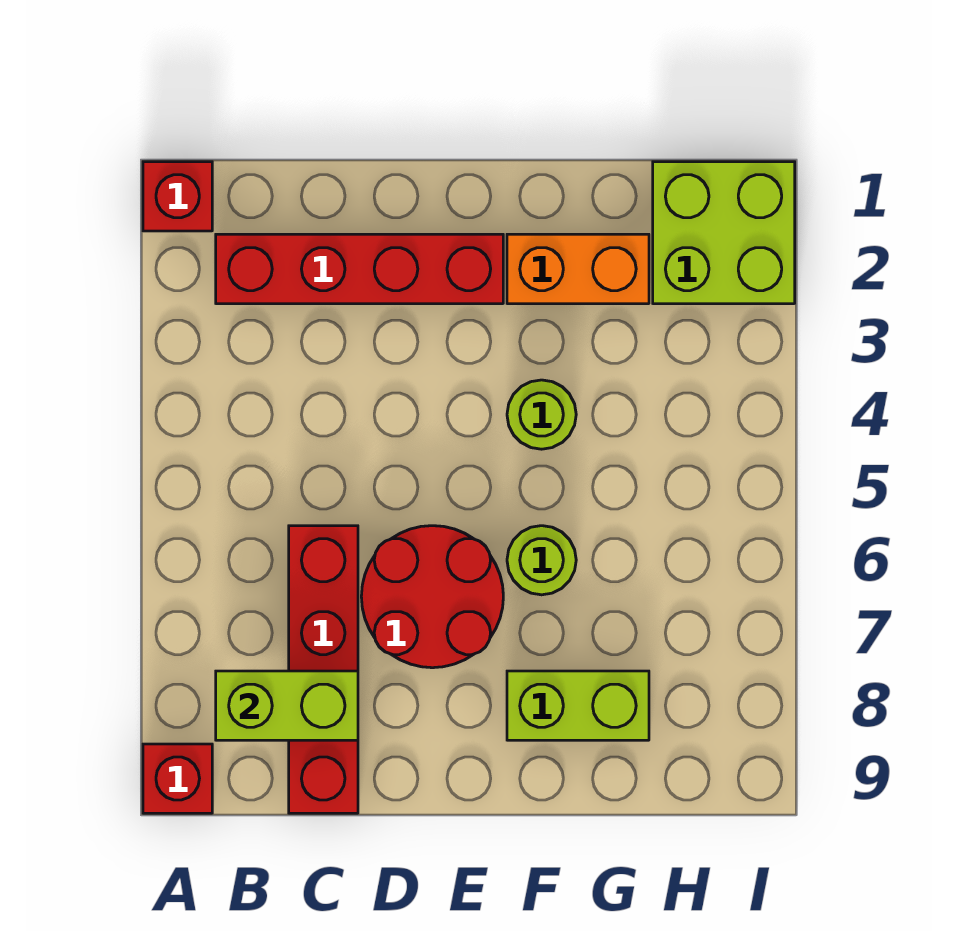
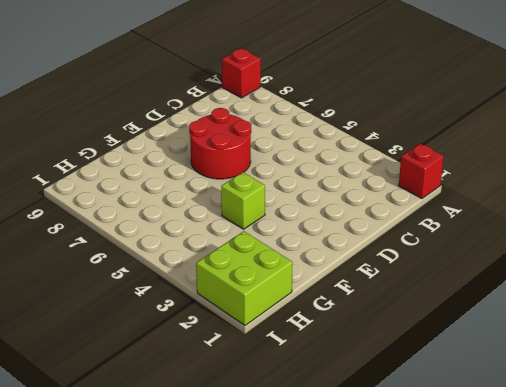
lime brick F4 level 1 -> lime round brick F4 level 1
none -> red brick B2:E2 level 1
none -> red brick C6:C9 level 1

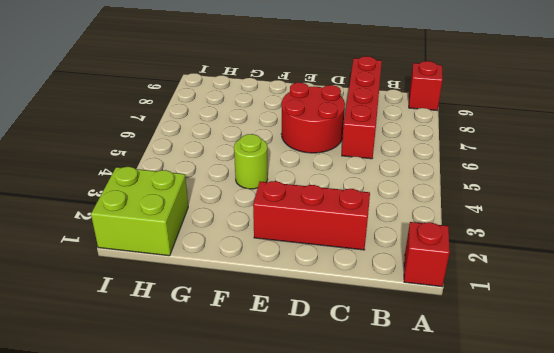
red brick C2:E2 level 1 -> red brick B2:E2 level 1
none -> orange brick F2:G2 level 1
none -> lime round brick F6 level 1

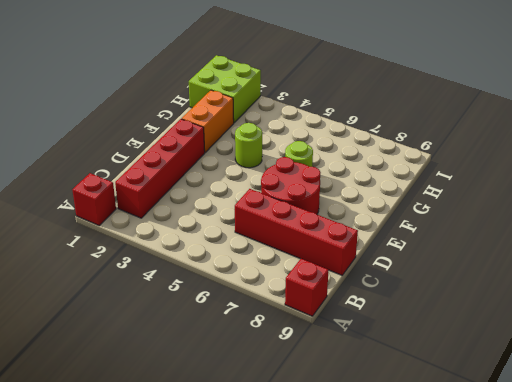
none -> lime brick F8:G8 level 1
none -> lime brick B8:C8 level 2

